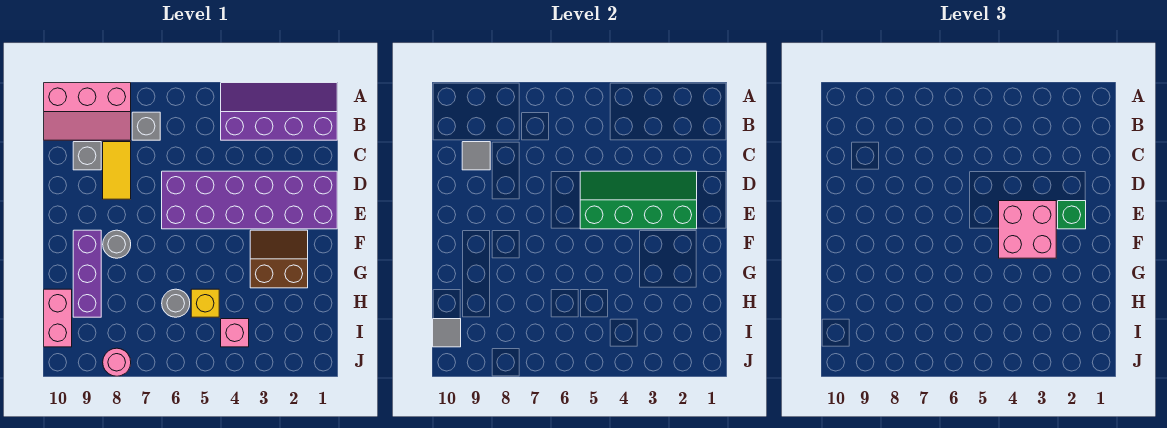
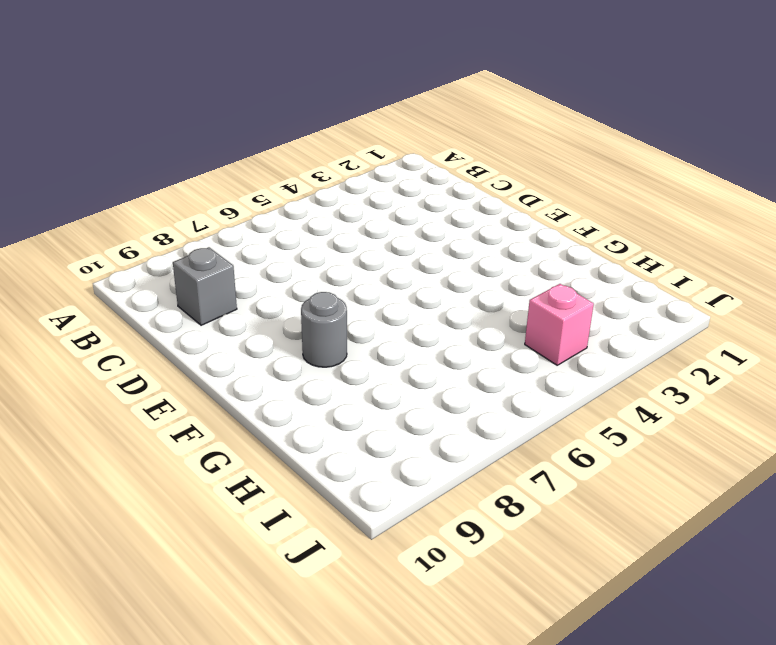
none -> purple slope A1:B4 level 1 top B
none -> pink slope A8:B10 level 1 top A
none -> grey brick B7 level 1

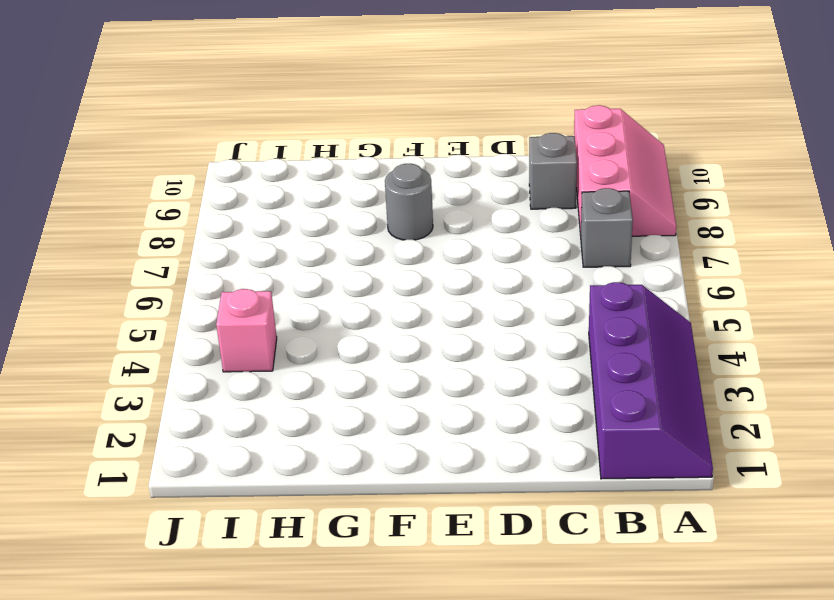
pink slope A8:B10 level 1 top B -> pink slope A8:B10 level 1 top A
none -> yellow tile C8:D8 level 1
none -> purple brick D1:E6 level 1
none -> brown slope F2:G3 level 1 top G

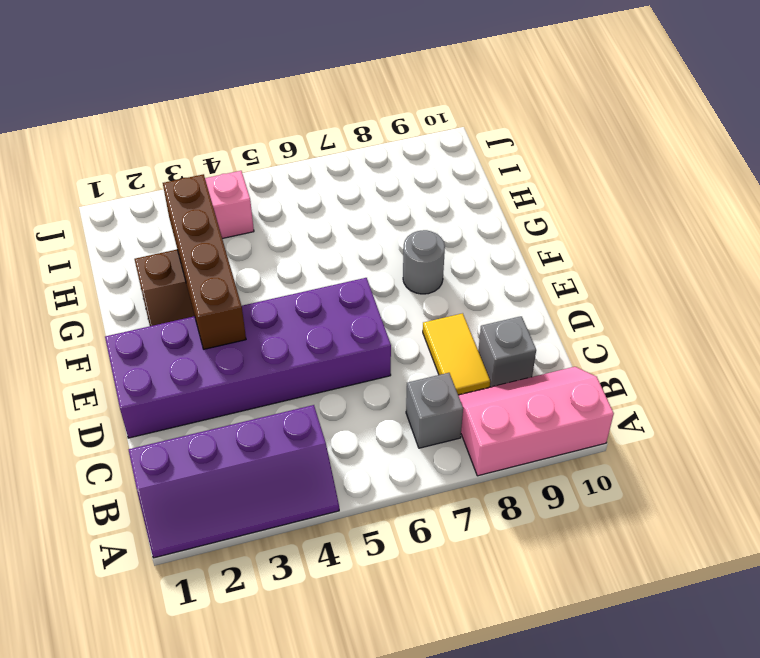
brown brick E3:H3 level 2 -> green slope D2:E5 level 2 top E
none -> purple brick F9:H9 level 1
none -> yellow brick H5 level 1
none -> grey round brick H6 level 1

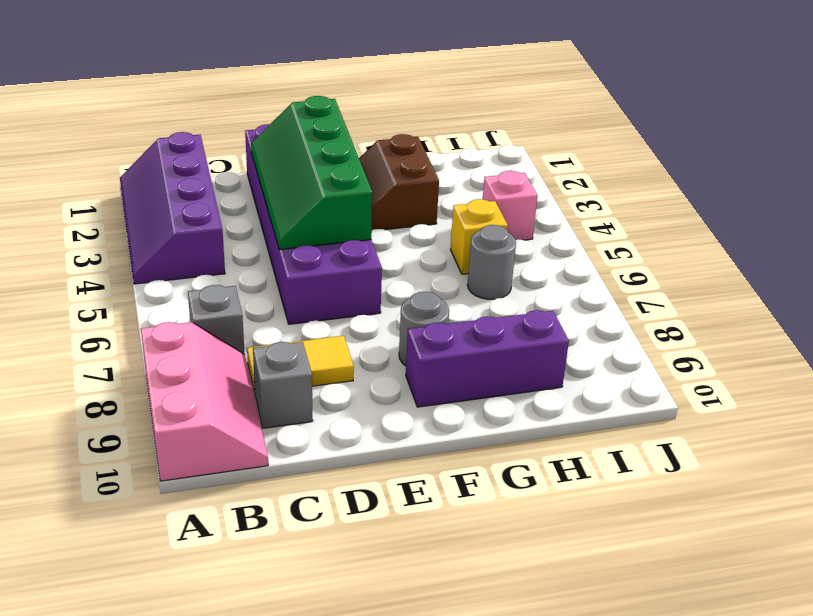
none -> pink brick H10:I10 level 1
none -> pink round brick J8 level 1
none -> grey tile C9 level 2

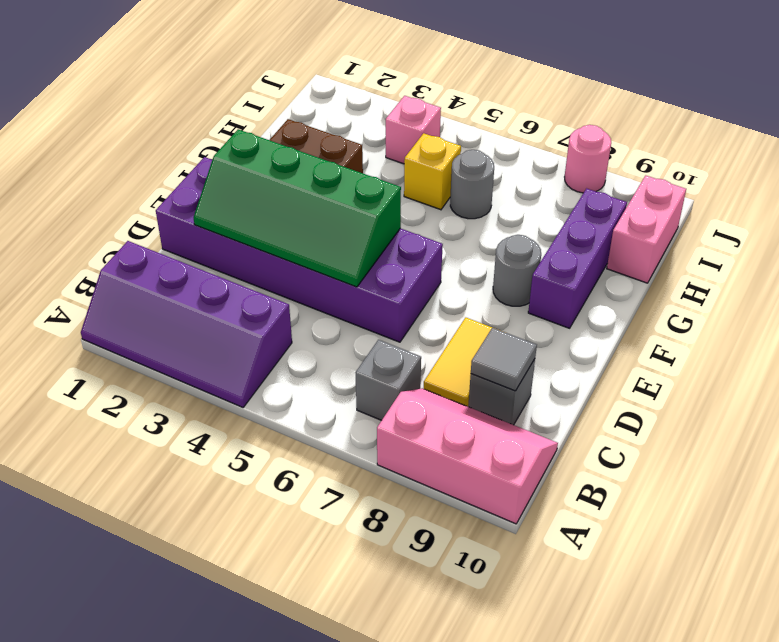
none -> grey tile I10 level 2
none -> green brick E2 level 3
none -> pink brick E3:F4 level 3

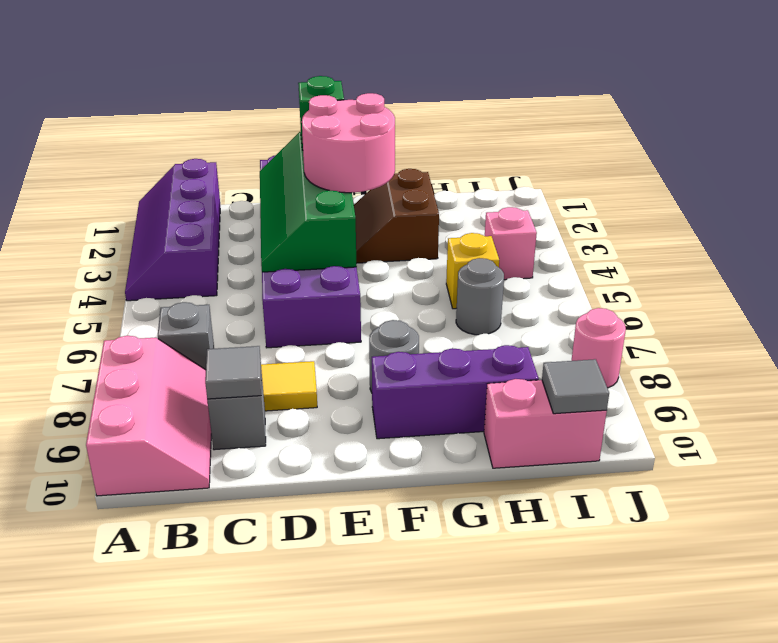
pink round brick E3:F4 level 3 -> pink brick E3:F4 level 3

